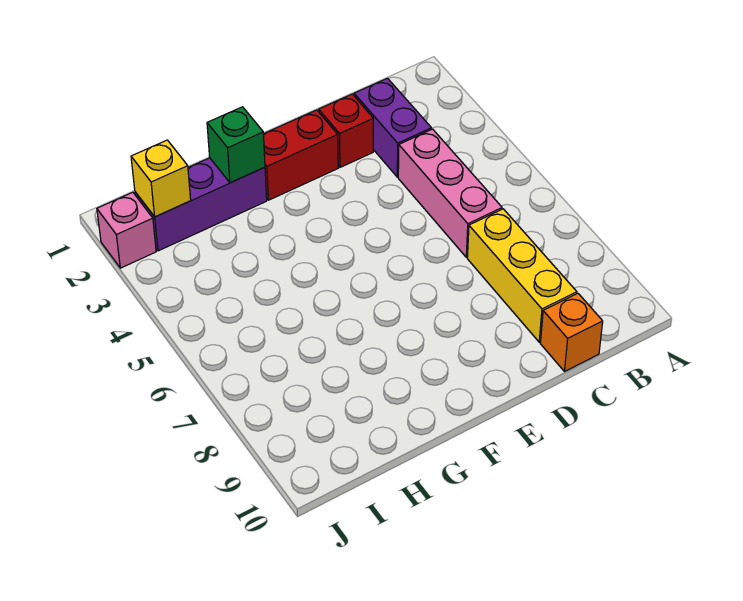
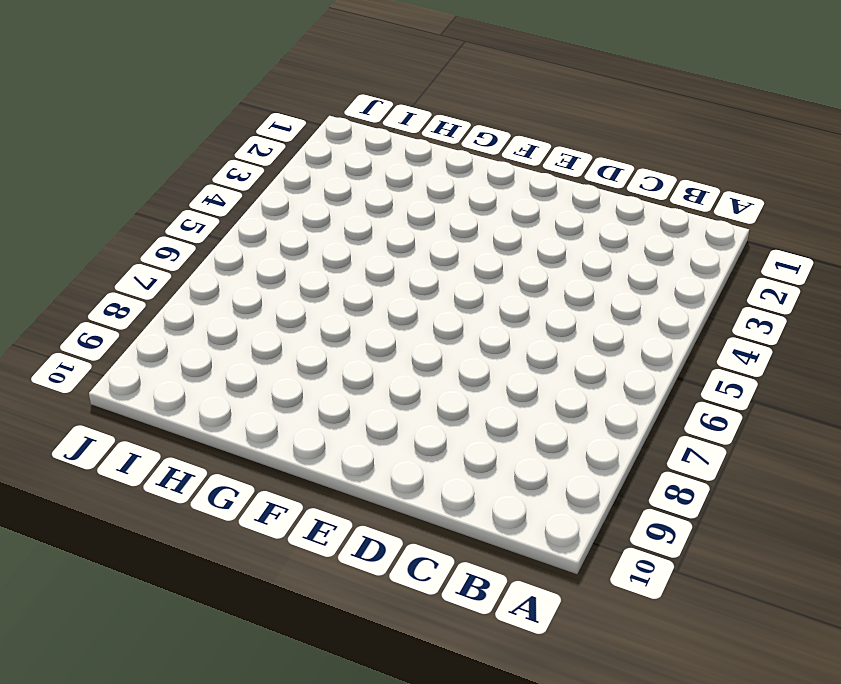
none -> purple brick C2:C3 level 1
none -> pink brick C4:C6 level 1

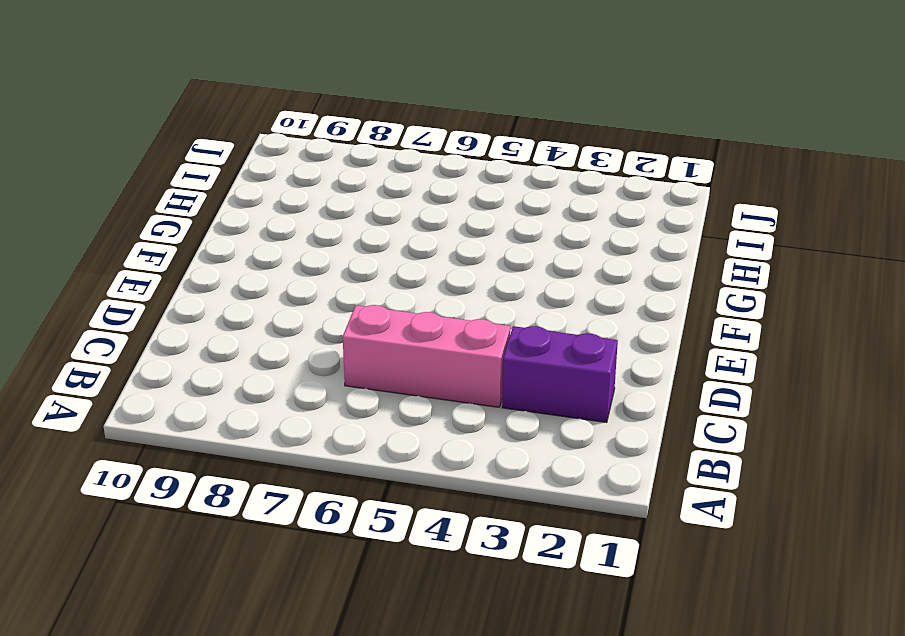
none -> yellow brick C7:C9 level 1
none -> orange brick C10 level 1

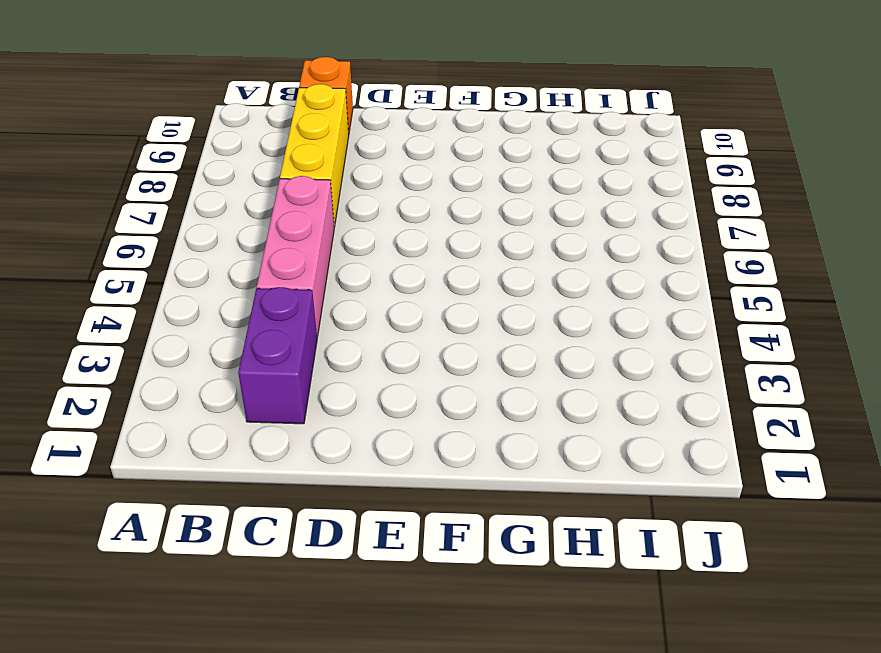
none -> red brick D2 level 1
none -> red brick E2:F2 level 1

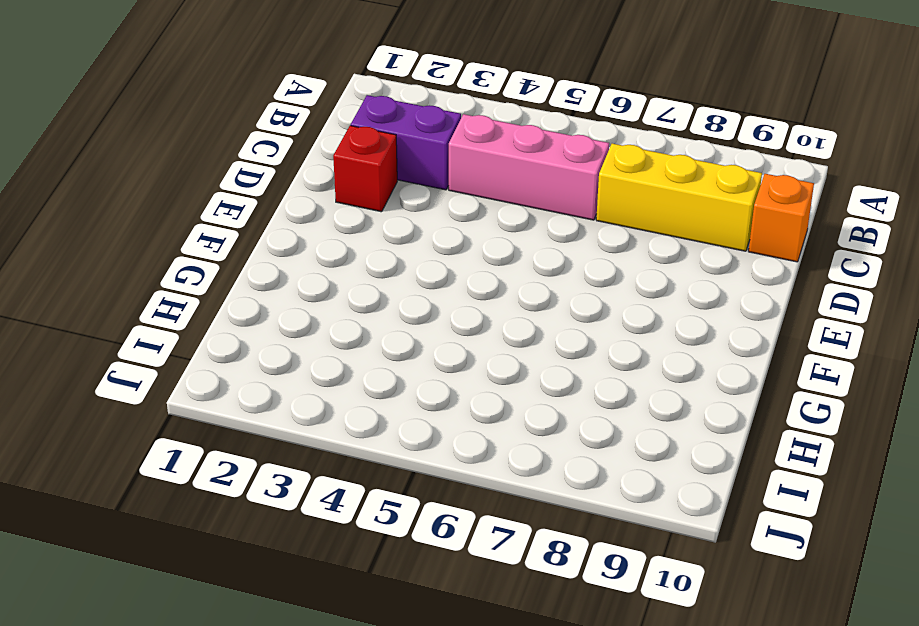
none -> red brick E2:F2 level 1
none -> purple brick G2:I2 level 1

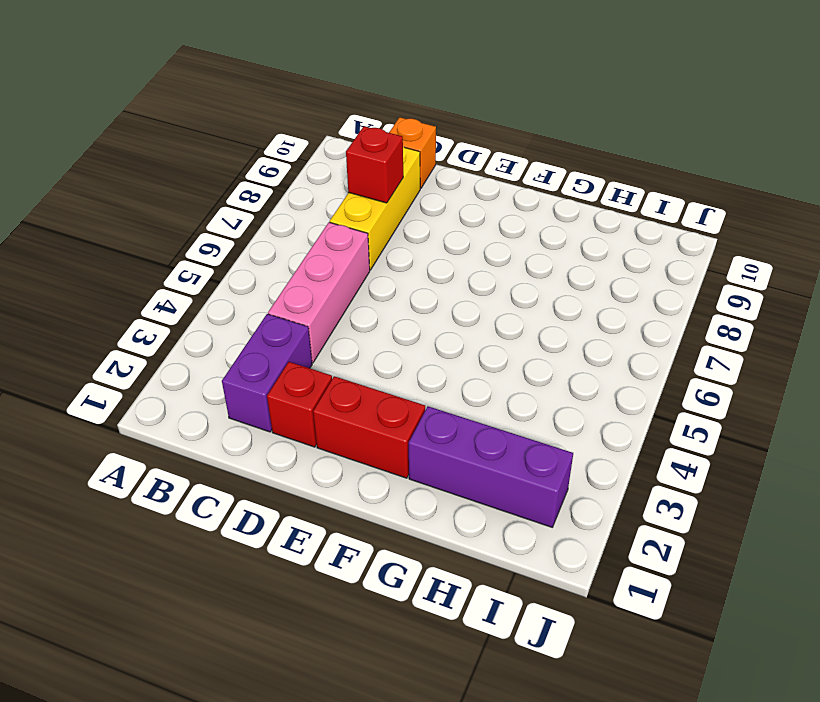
red brick C8 level 2 -> none
none -> pink brick J2 level 1
none -> green brick G2 level 2

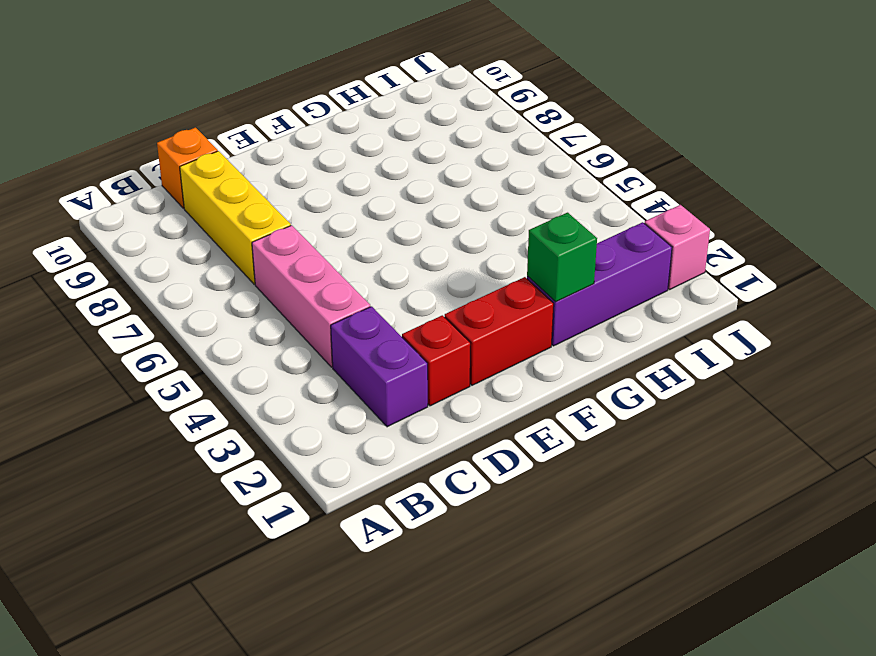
none -> yellow brick I2 level 2

